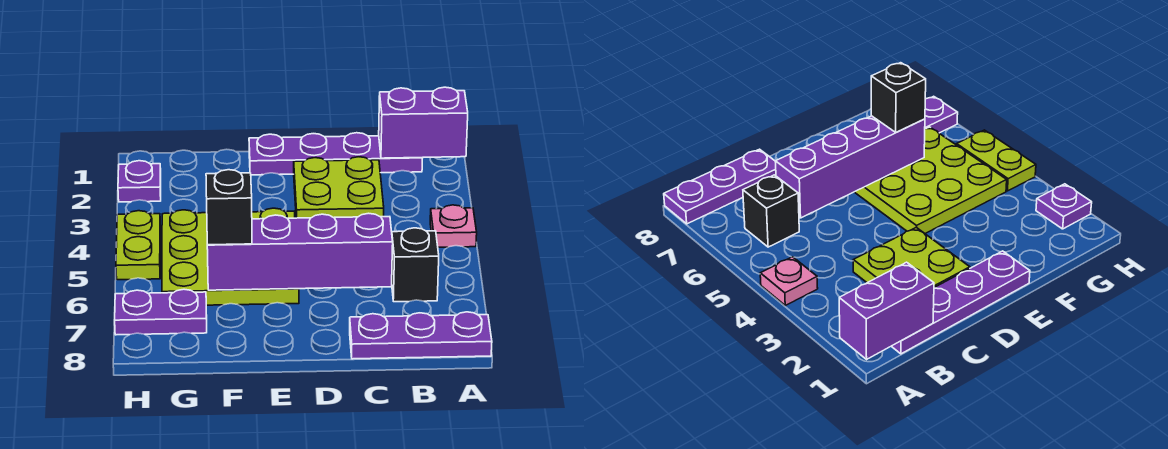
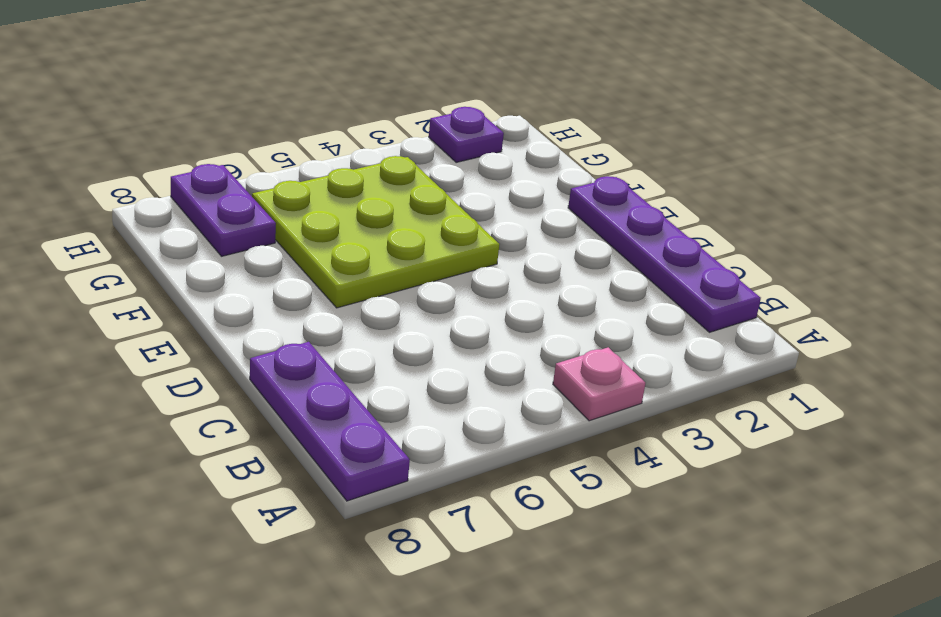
none -> black brick B6 level 1
none -> lime plate C2:D3 level 1
none -> lime plate H4:H5 level 1

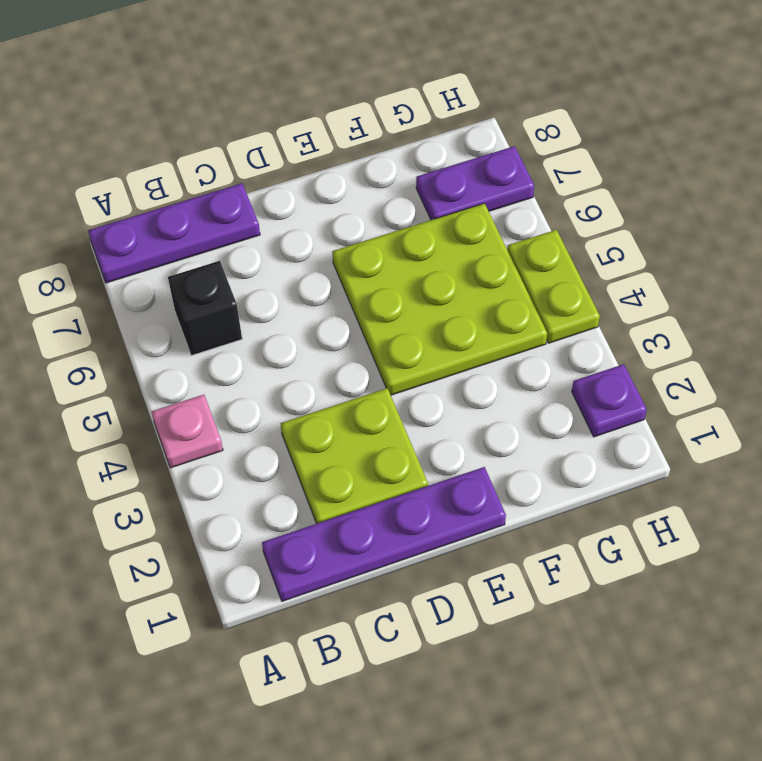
none -> purple brick A1:B1 level 2
none -> purple brick C6:F6 level 2
none -> black brick F6 level 3

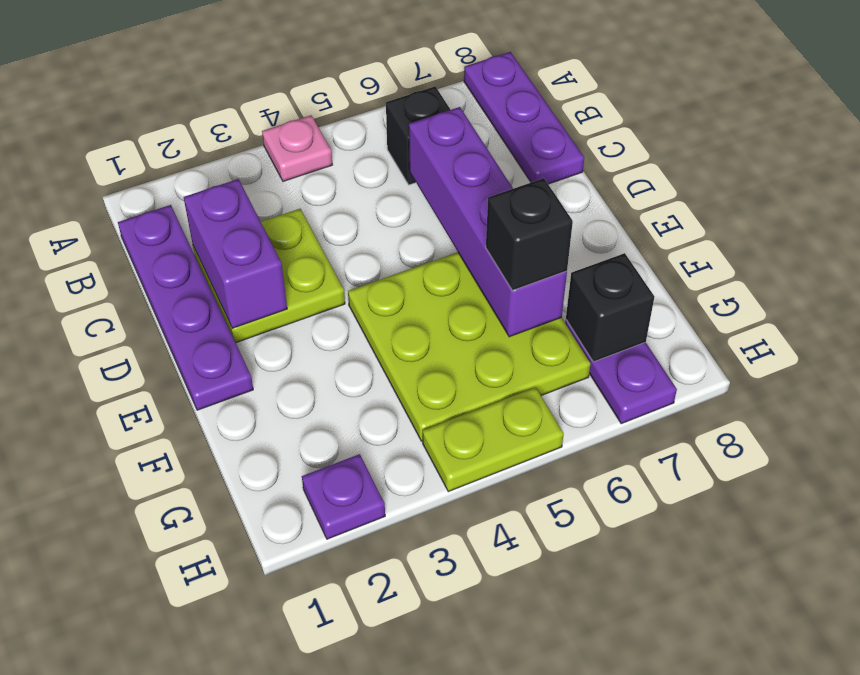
purple brick C2:D2 level 2 -> purple brick A1:B1 level 2
black brick G7 level 2 -> none

